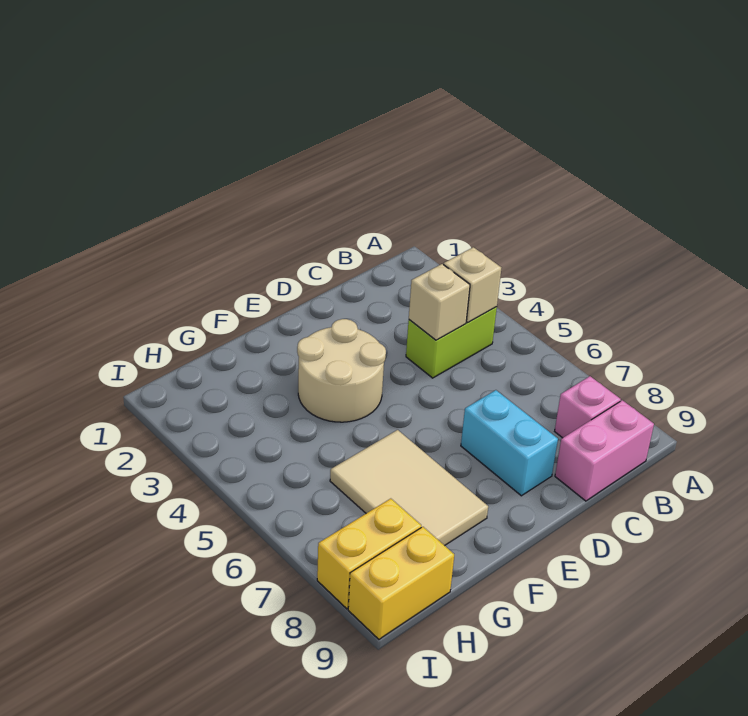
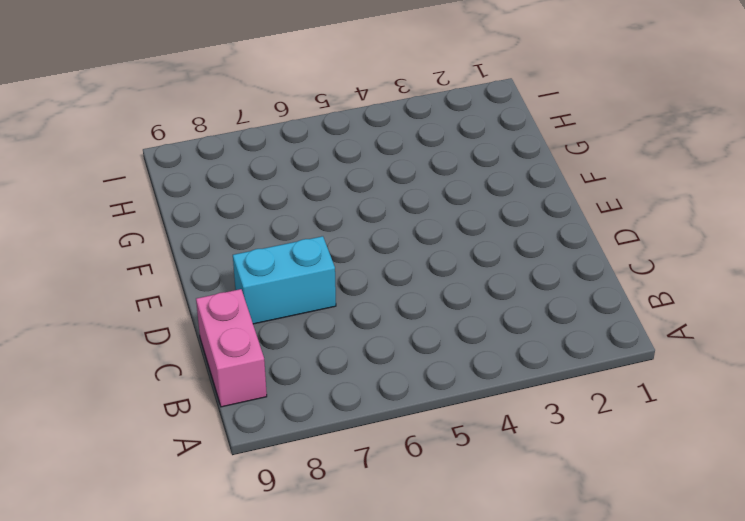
none -> lime brick B4:C4 level 1
none -> pink brick B8 level 1

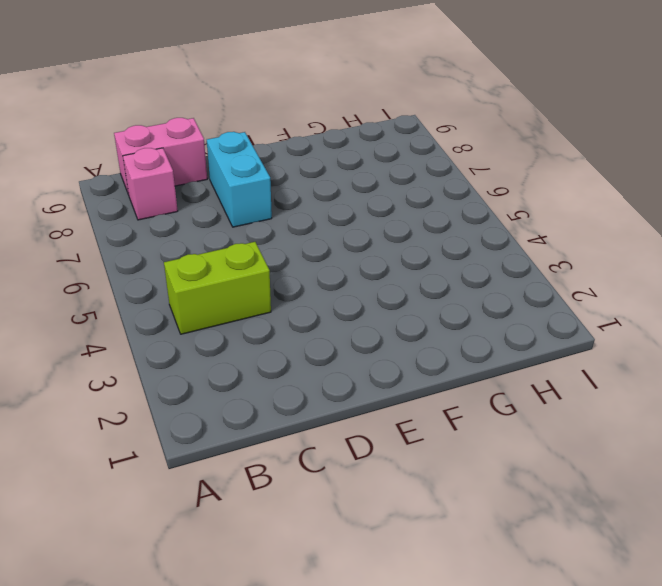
none -> tan round brick E3:F4 level 1
none -> tan tile F6:G8 level 1

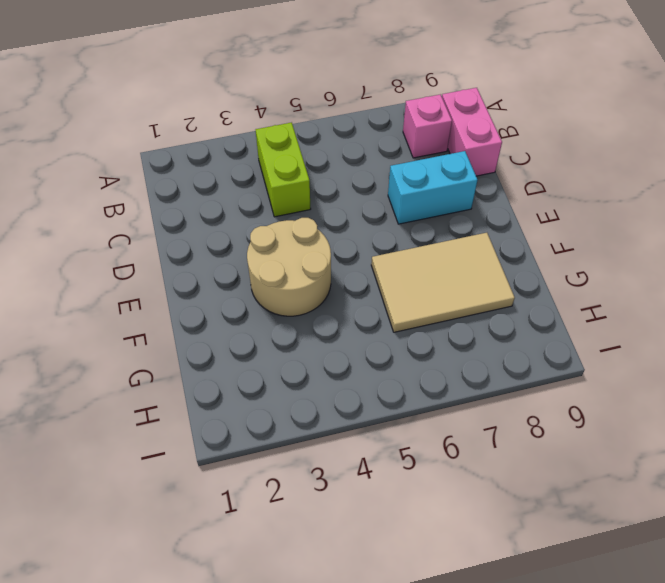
none -> yellow brick H8:I8 level 1
none -> yellow brick H9:I9 level 1

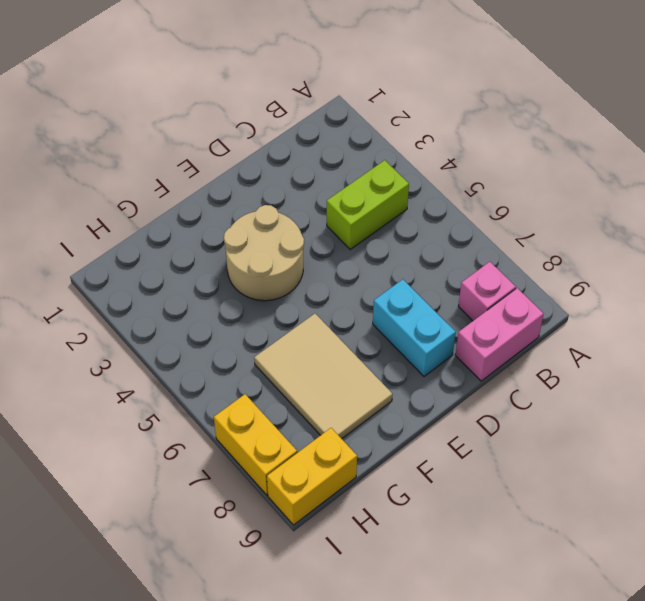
yellow brick I7:I8 level 1 -> yellow brick H8:I8 level 1
none -> tan brick B4 level 2
none -> tan brick C4 level 2

